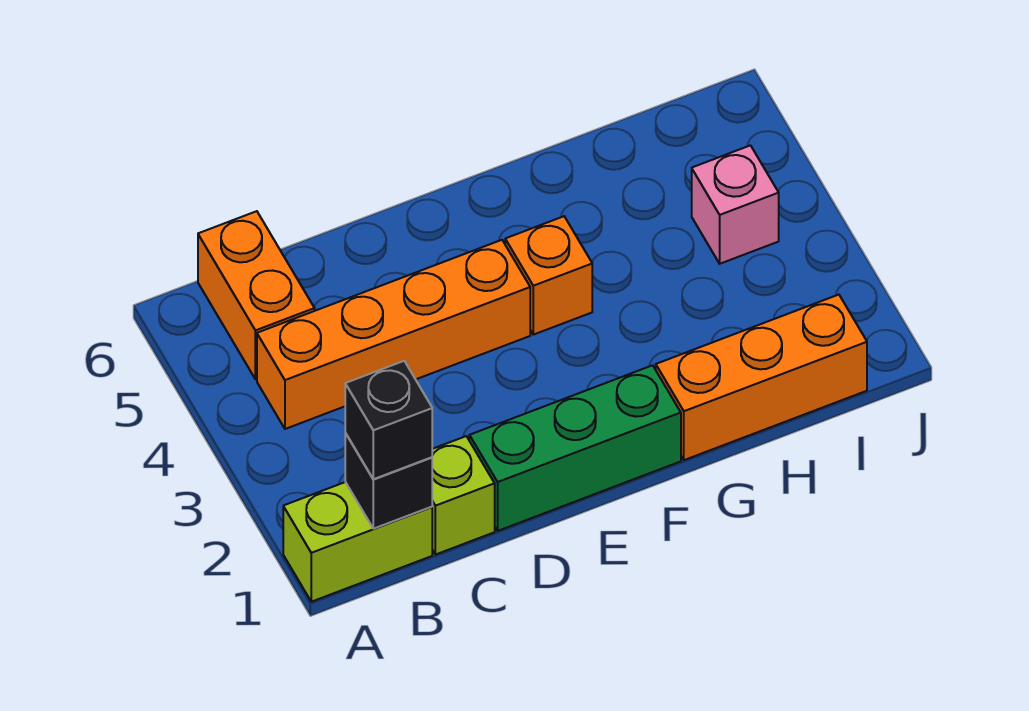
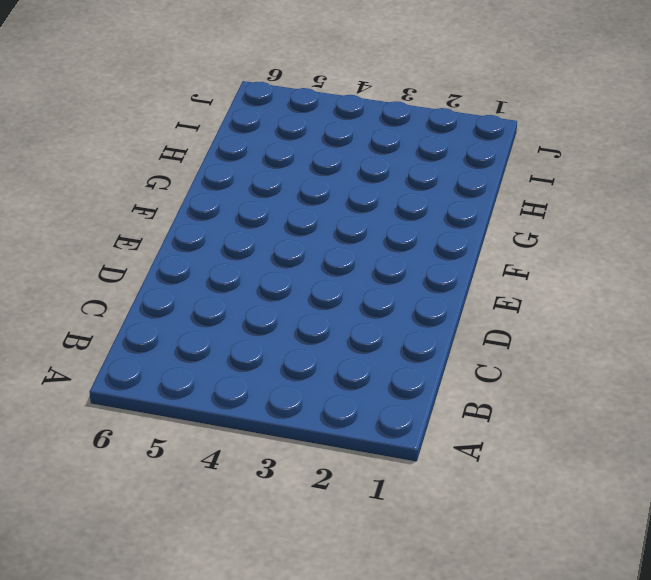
none -> lime brick A1:B1 level 1
none -> orange brick B4:E4 level 1

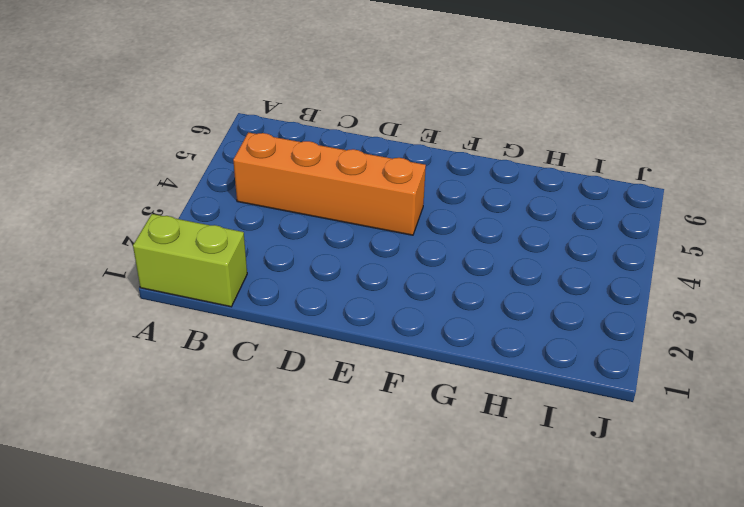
none -> orange brick B5:B6 level 1
none -> lime brick C1 level 1

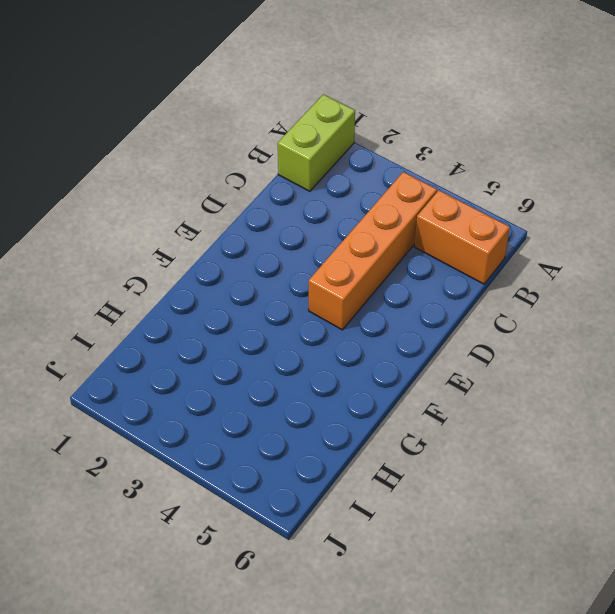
none -> lime brick C1 level 1
none -> green brick D1:F1 level 1

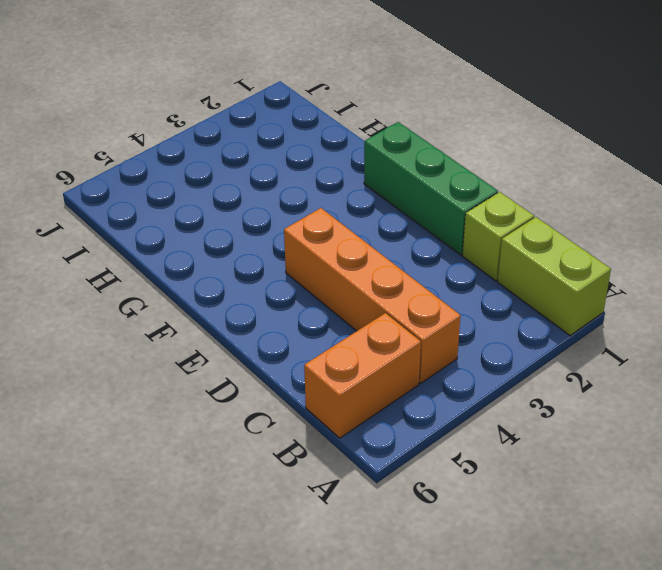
none -> orange brick F4 level 1
none -> orange brick G1:I1 level 1

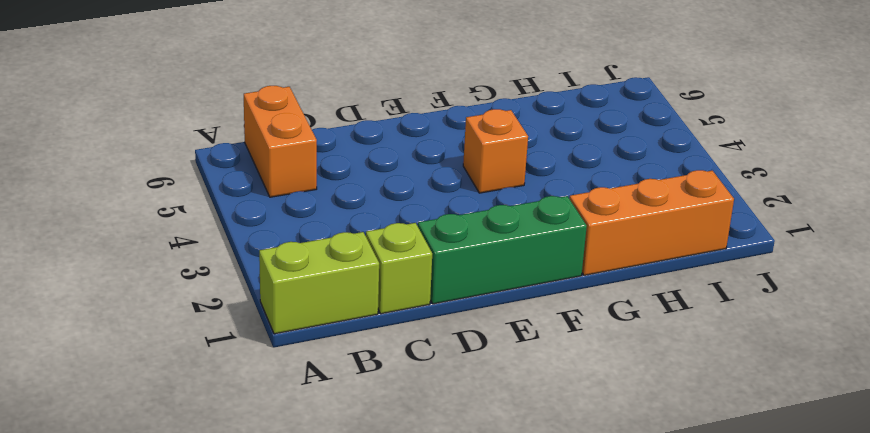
none -> orange brick B4:E4 level 1
none -> pink brick I4 level 1

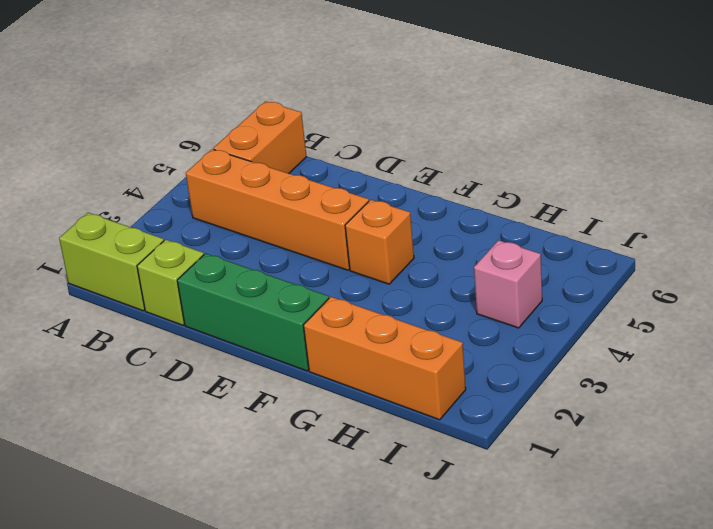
none -> black brick B1 level 2
none -> black brick B1 level 3

